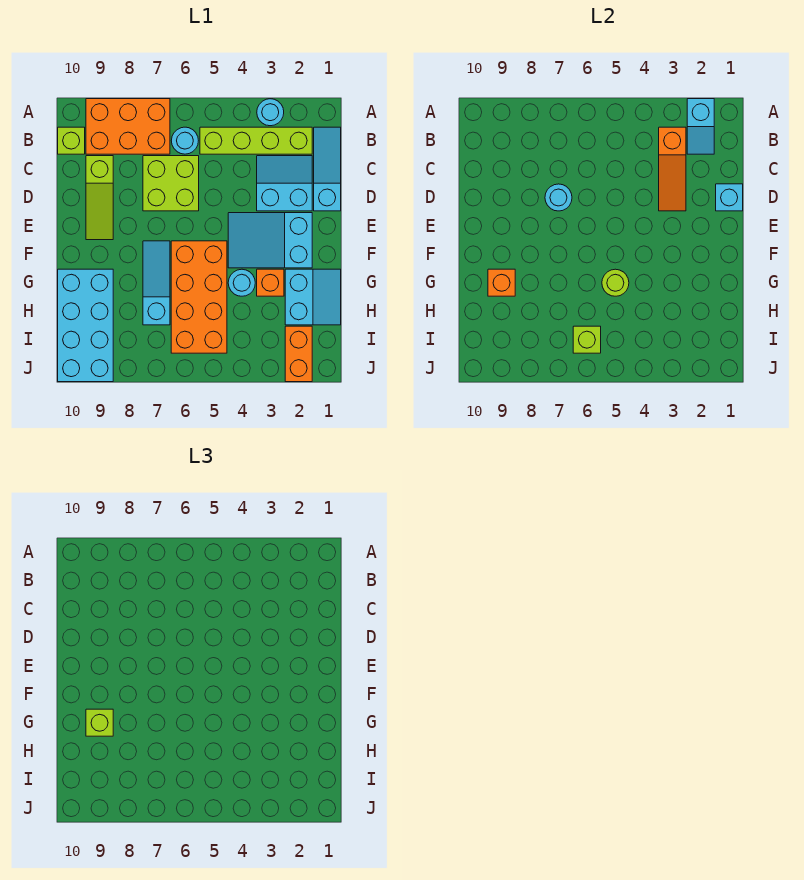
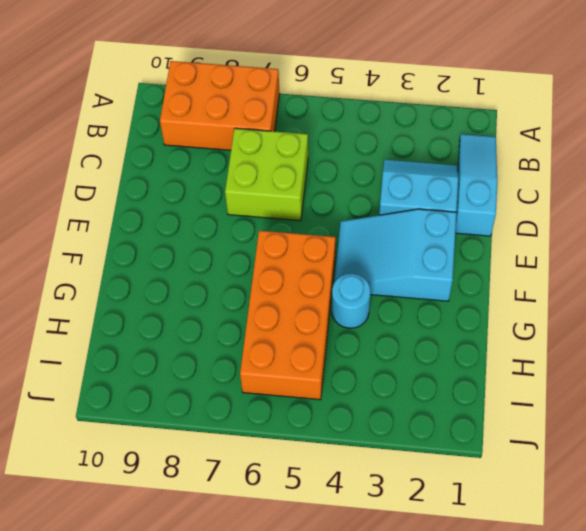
none -> cyan round brick A3 level 1
none -> lime brick B2:B5 level 1
none -> cyan round brick B6 level 1

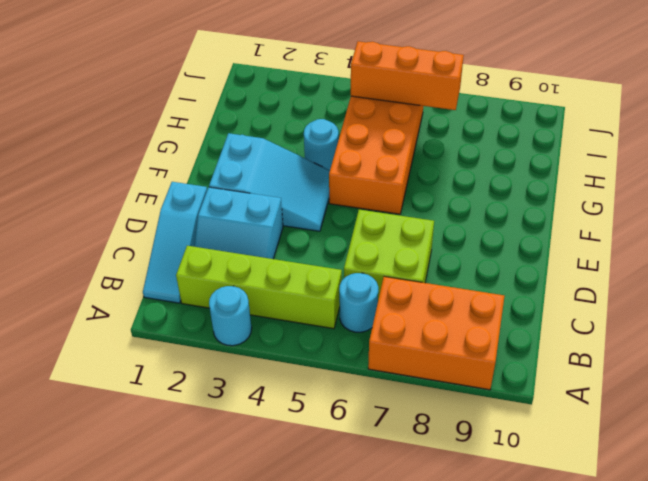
orange brick I5:I7 level 2 -> lime brick I6 level 2
none -> lime brick B10 level 1
none -> lime slope C9:E9 level 1 top C
none -> cyan slope F7:H7 level 1 top H

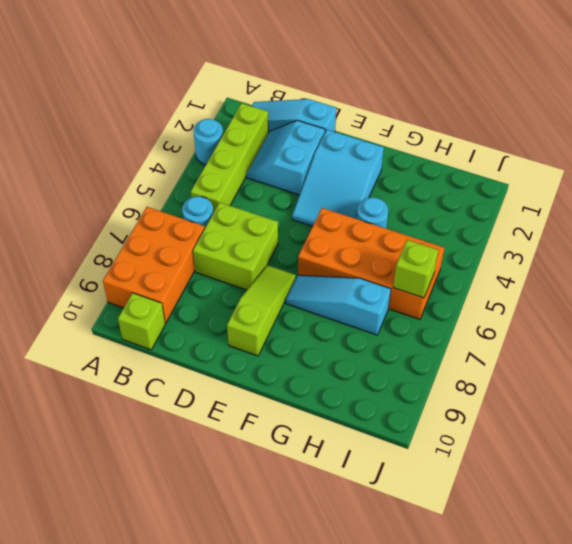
lime slope E7:E9 level 1 top 9 -> lime slope C9:E9 level 1 top C
none -> cyan slope G1:H2 level 1 top 2
none -> orange brick G3 level 1
none -> cyan brick G9:J10 level 1

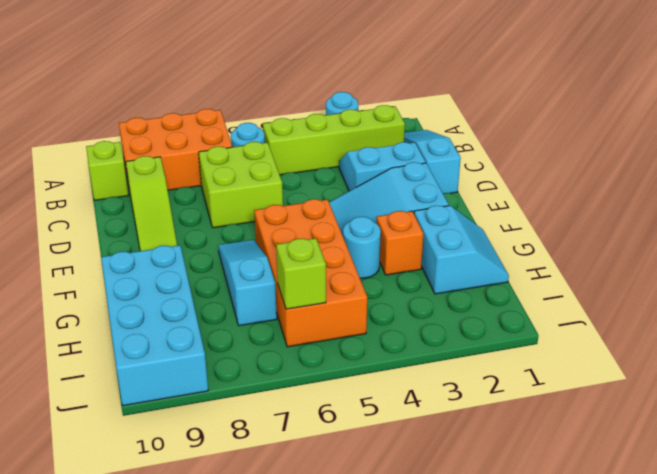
none -> orange brick I2:J2 level 1
none -> cyan slope A2:B2 level 2 top A
none -> orange slope B3:D3 level 2 top B

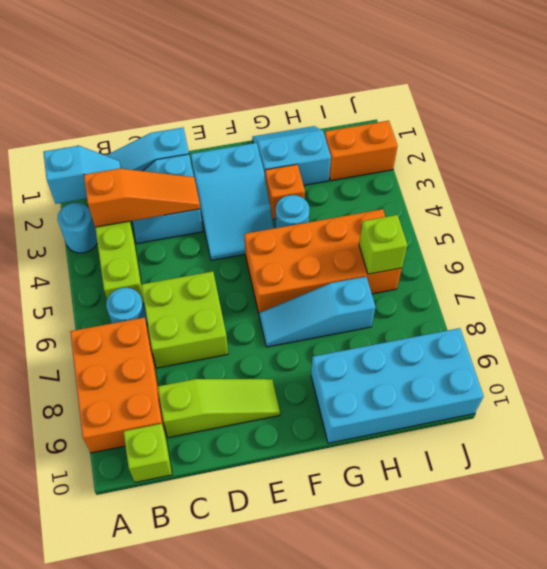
none -> cyan brick D1 level 2
none -> cyan round brick D7 level 2
none -> lime round brick G5 level 2

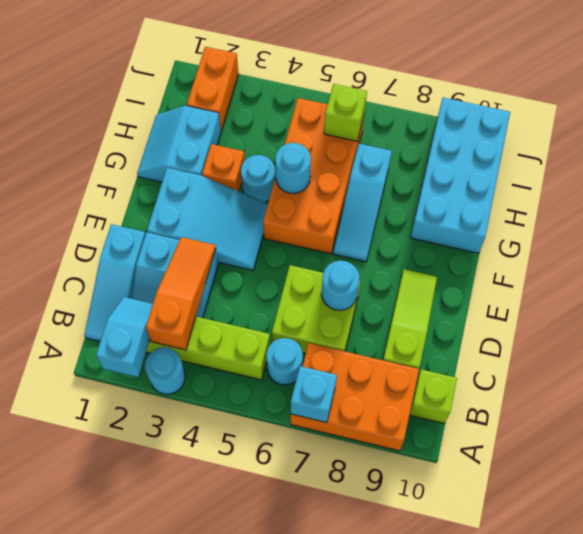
cyan brick A7 level 2 -> cyan brick D1 level 2
cyan round brick G5 level 2 -> lime round brick G5 level 2
none -> orange brick G9 level 2
none -> lime brick G9 level 3

